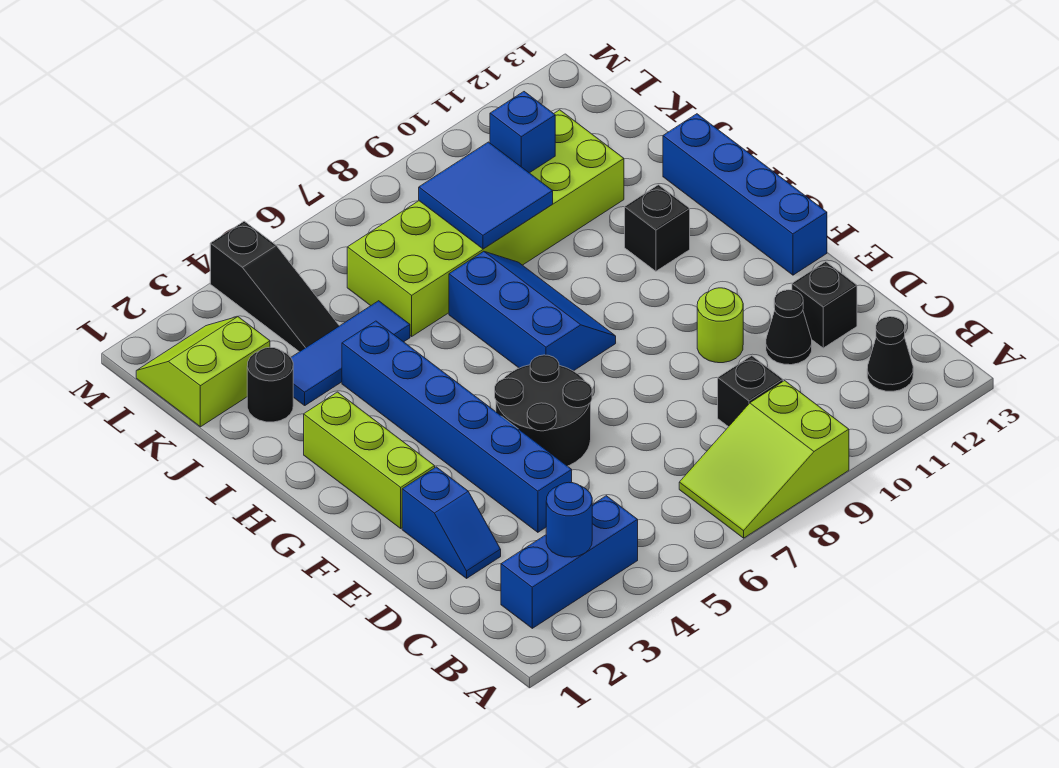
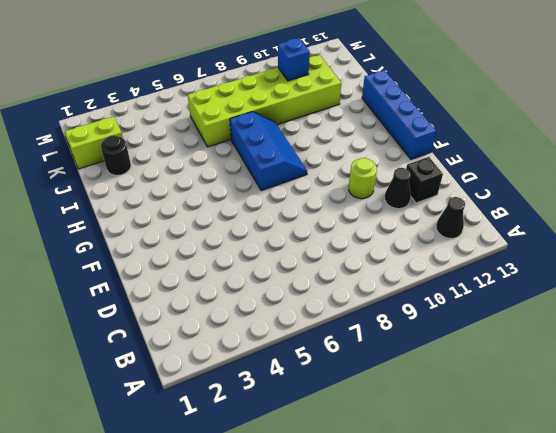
none -> lime slope A7:B9 level 1 top 9
none -> blue brick B2:B4 level 1
none -> black brick C9 level 1

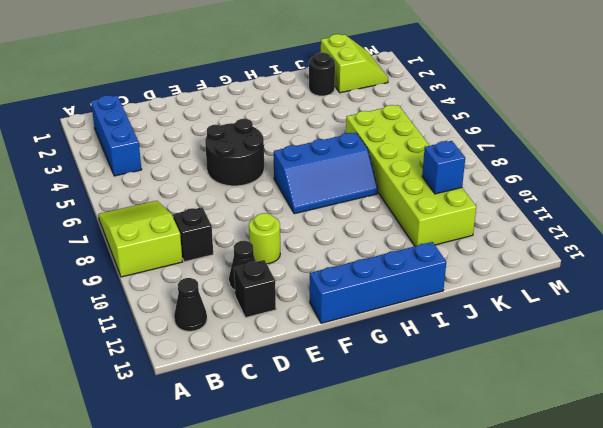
none -> blue slope D2:E2 level 1 top E
none -> blue brick D4:I4 level 1
none -> lime brick F2:H2 level 1

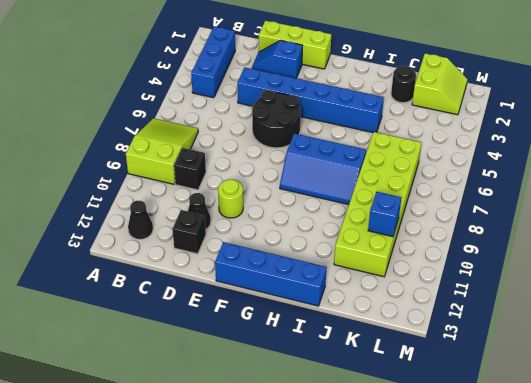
lime brick D1:F1 level 1 -> lime brick F2:H2 level 1
none -> black brick H11 level 1
none -> blue tile J3:J5 level 1
none -> black slope K4:M4 level 1 top M

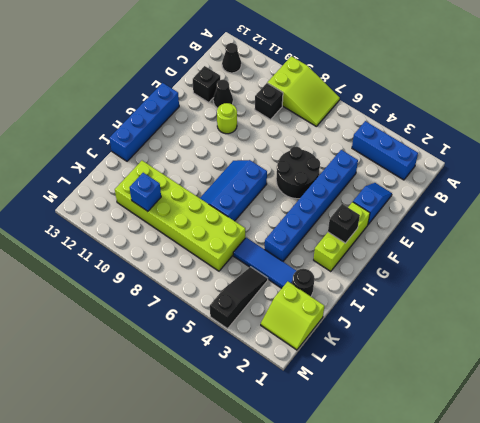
black brick G2 level 2 -> black brick H11 level 1
none -> blue round brick B3 level 2
none -> blue tile J8:K9 level 2

